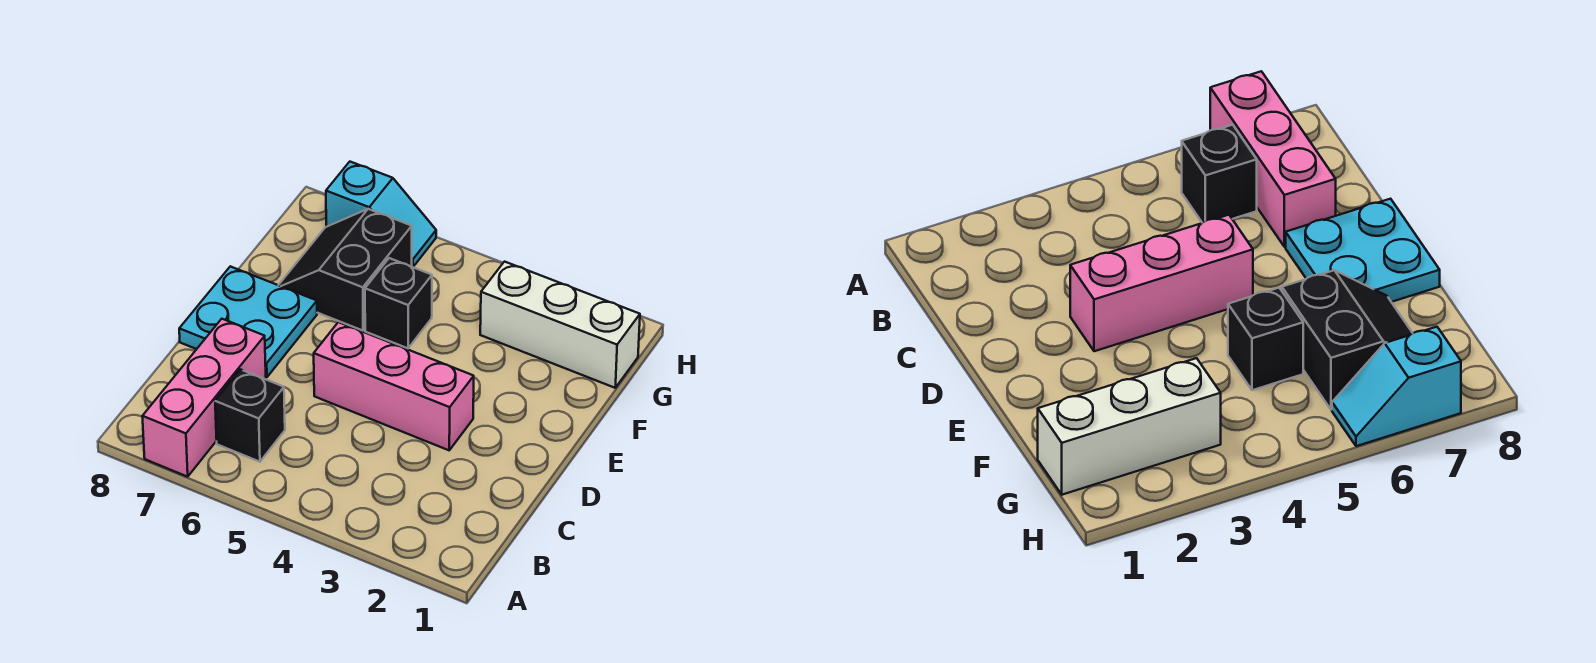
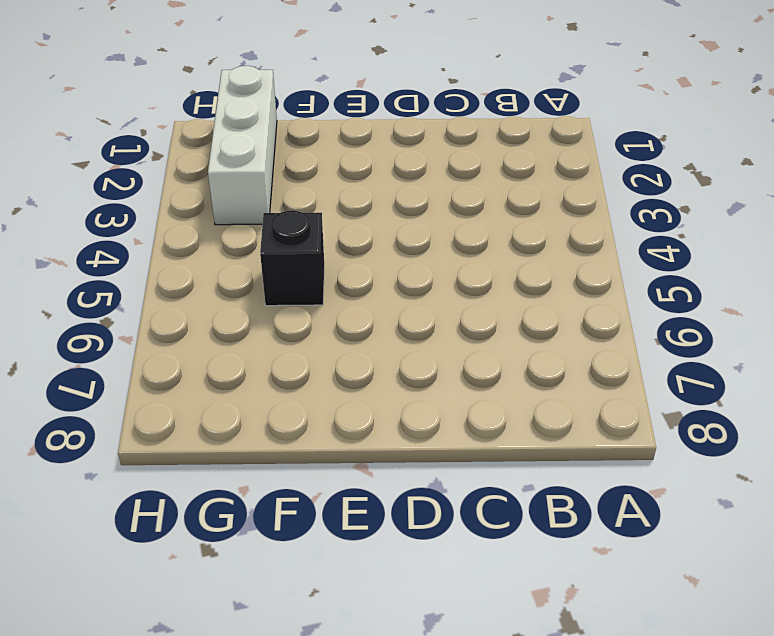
none -> pink brick A7:C7 level 1
none -> black brick B6 level 1

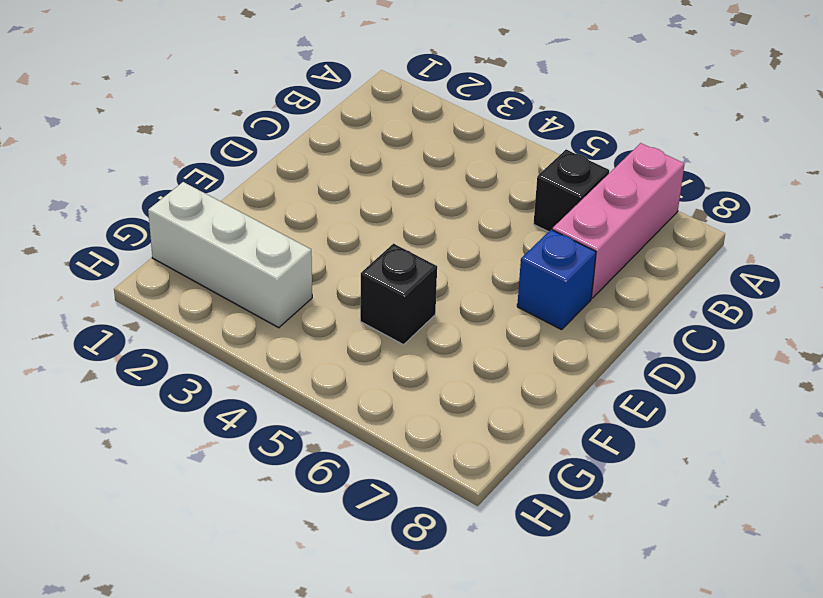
blue brick D7 level 1 -> cyan plate D7:E8 level 1
none -> pink brick D3:D5 level 1
none -> black slope F6:G7 level 1 top 6

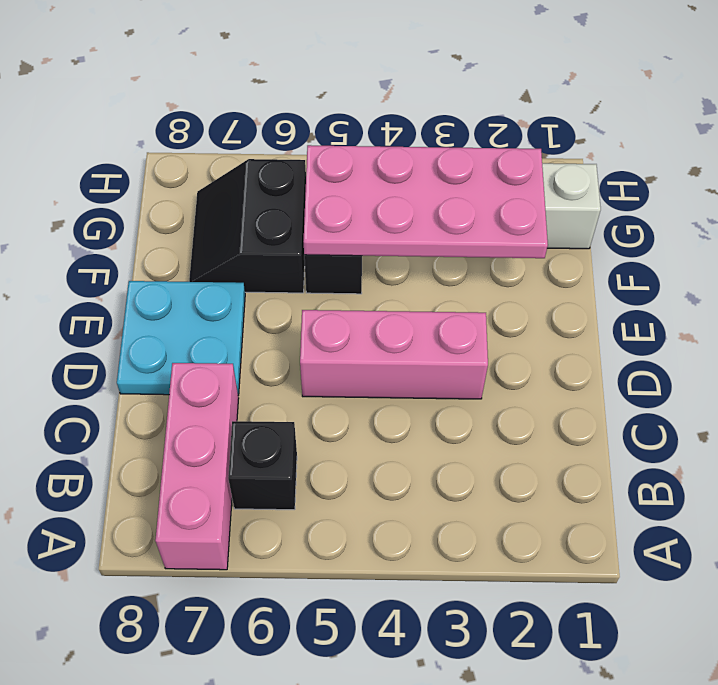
pink plate F2:G5 level 2 -> none
none -> cyan slope H6:H7 level 1 top 7

